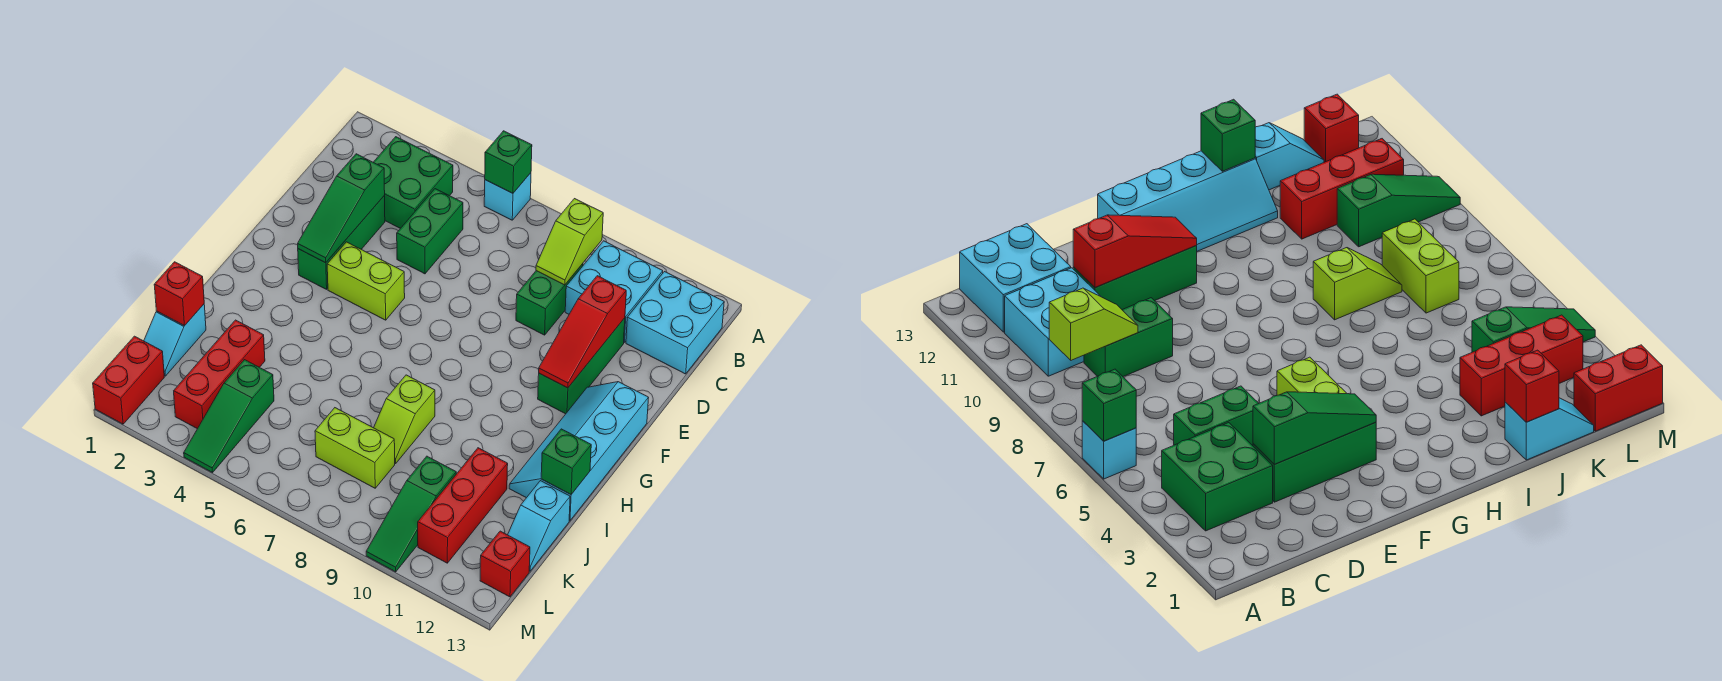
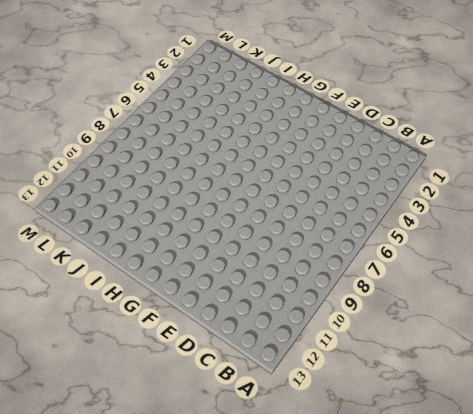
none -> cyan brick A6 level 1
none -> green brick B3:C4 level 1
none -> cyan brick B10:C11 level 1

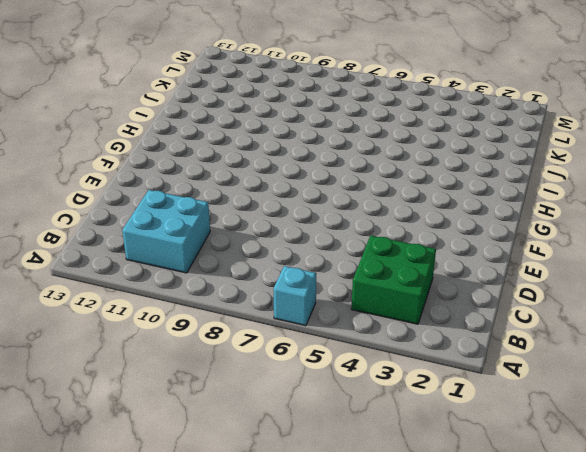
none -> cyan brick B12:C13 level 1
none -> green brick C5:D5 level 1
none -> green brick C9:D9 level 1

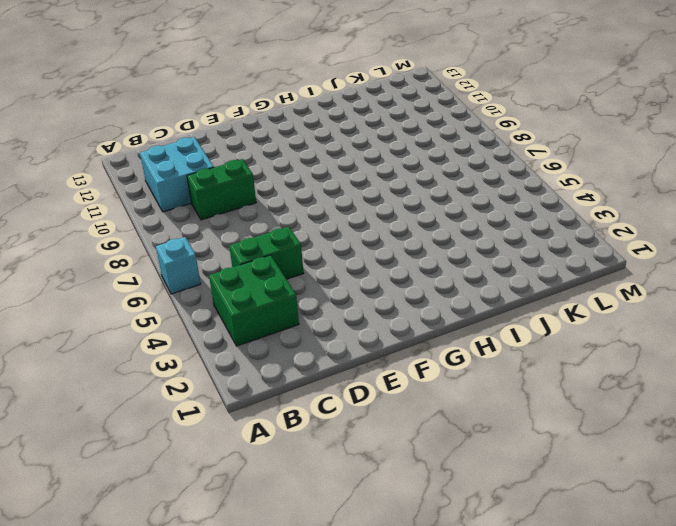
none -> cyan brick B12:C13 level 1
none -> green brick D3:F3 level 1
none -> green brick D11:F11 level 1

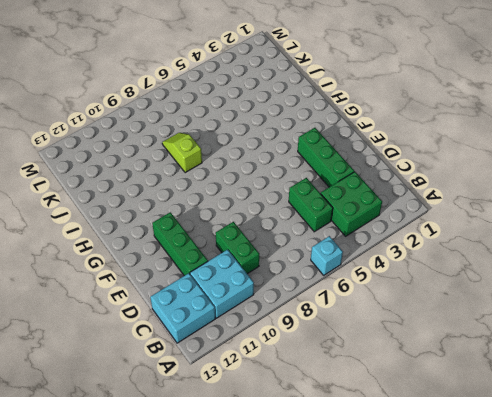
none -> lime brick F4:F5 level 1
none -> cyan slope F12:I13 level 1 top 13
none -> cyan slope J1:K1 level 1 top J

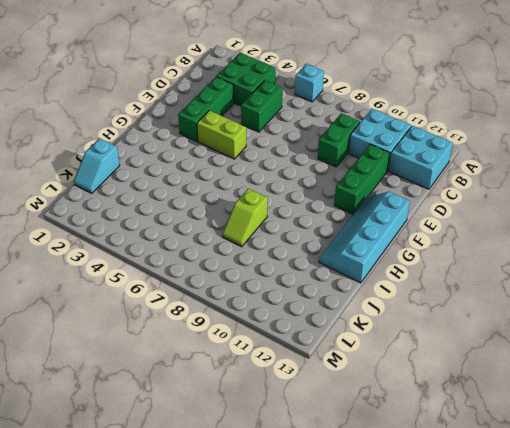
none -> red brick J3:L3 level 1
none -> red brick J11:L11 level 1
none -> cyan slope J13:K13 level 1 top J

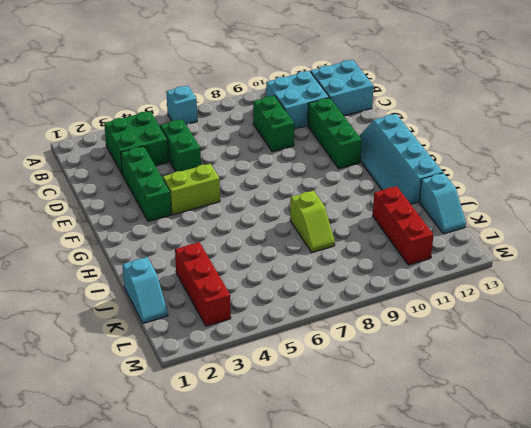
none -> green slope K4:M4 level 1 top K
none -> lime brick K7:K8 level 1
none -> green slope K10:M10 level 1 top K

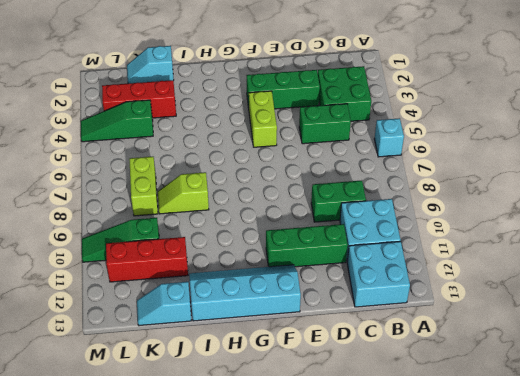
none -> red brick L1:M1 level 1
none -> red brick L13 level 1
none -> green brick A6 level 2

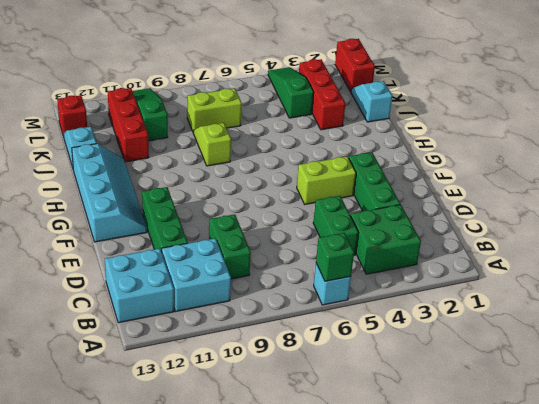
none -> lime slope B9:C9 level 2 top B
none -> green slope D3:F3 level 2 top D
none -> red slope D11:F11 level 2 top D

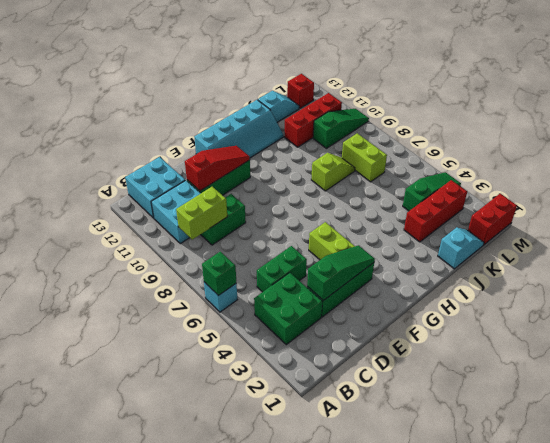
lime brick B9:C9 level 2 -> lime slope B9:C9 level 2 top B
none -> green brick I13 level 2
none -> red brick J1 level 2

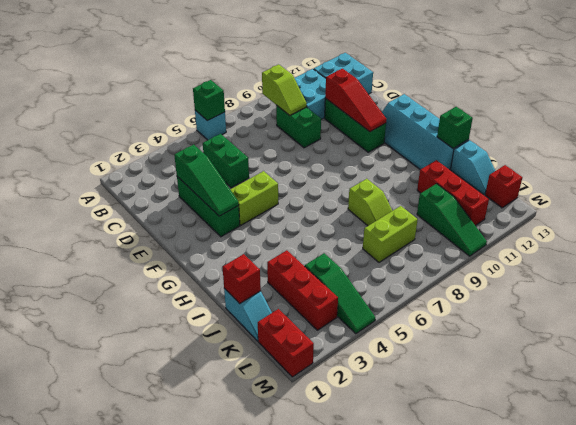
none -> green brick B3:C4 level 1

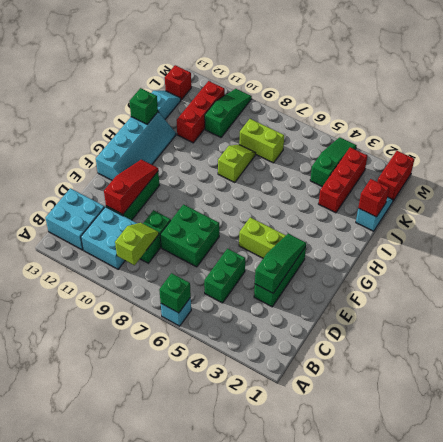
green brick D7:E8 level 1 -> green brick B3:C4 level 1

